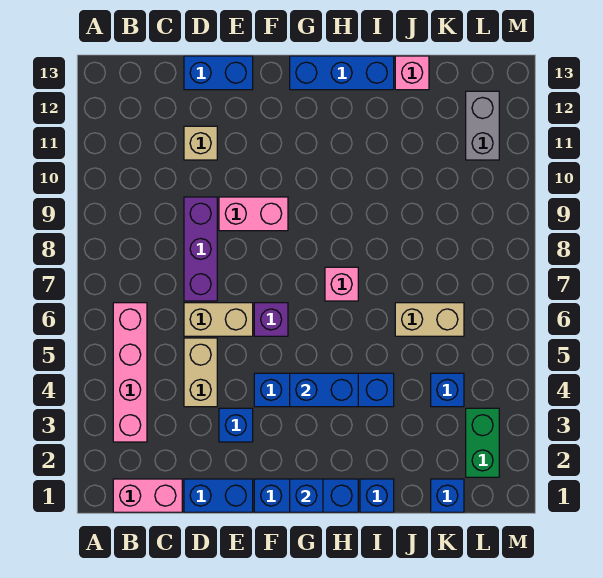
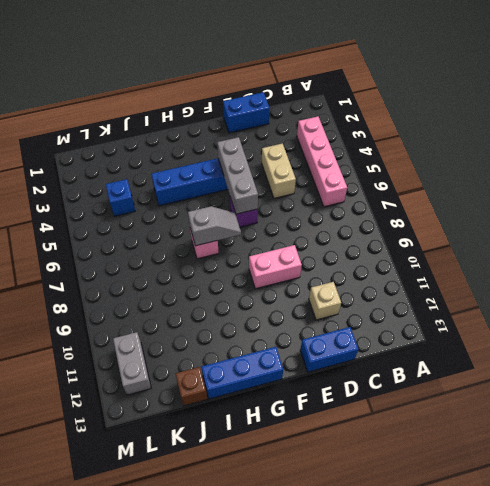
grey brick F4:F6 level 2 -> none
grey slope G7:H7 level 2 top H -> none
brown brick J13 level 1 -> pink brick J13 level 1
none -> pink brick B1:C1 level 1
none -> tan brick D6:E6 level 1
none -> purple brick D7:D9 level 1

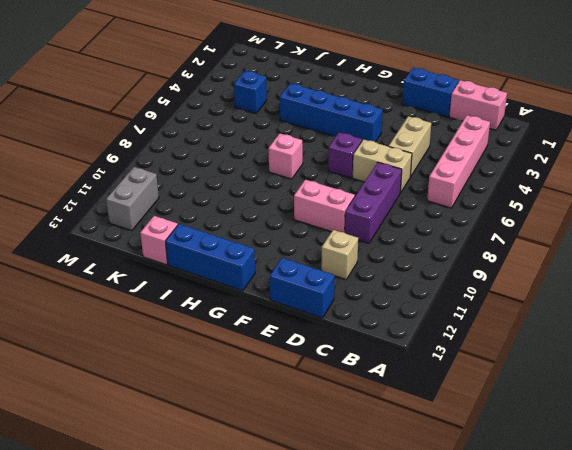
none -> blue brick E3 level 1
none -> blue brick F1:H1 level 1
none -> blue brick I1 level 1

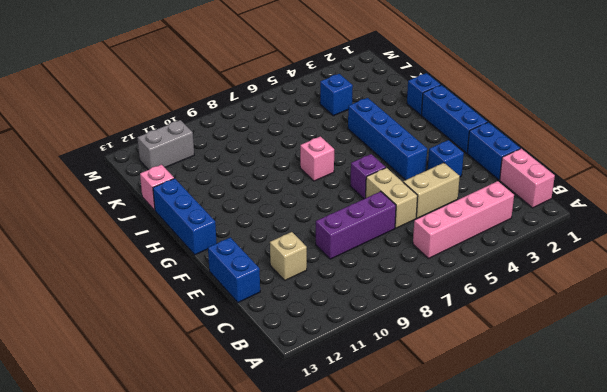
none -> pink brick E9:F9 level 1
none -> tan brick J6:K6 level 1
none -> blue brick K1 level 1

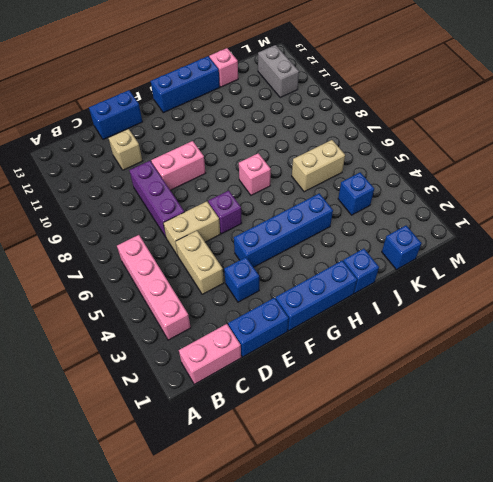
none -> green brick L2:L3 level 1
none -> blue brick G1 level 2
none -> blue brick G4:H4 level 2

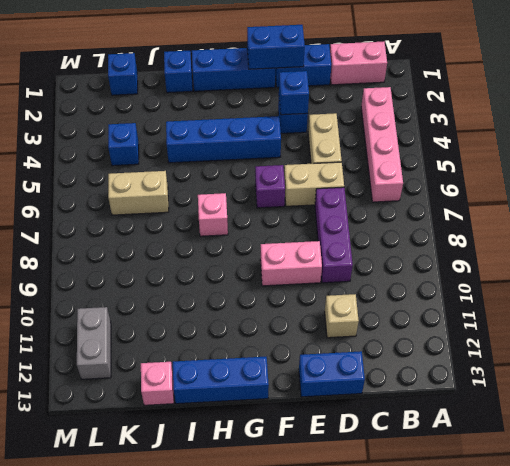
blue brick E1:F1 level 2 -> blue brick G4:H4 level 2
blue brick E3 level 2 -> blue brick G1 level 2
none -> green brick L2:L3 level 1

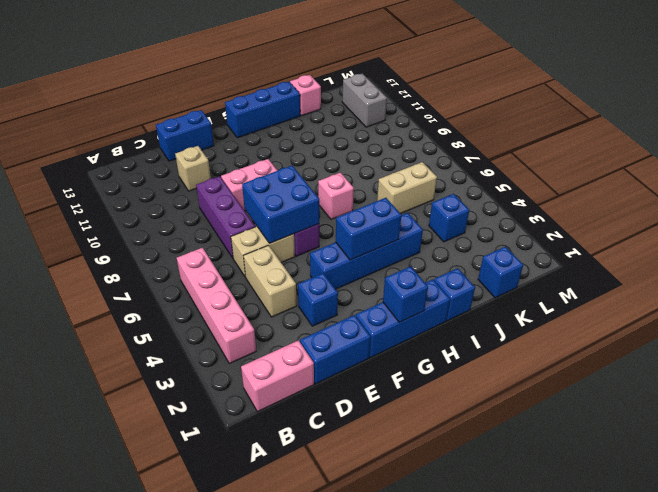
blue brick E6:F7 level 2 -> none
none -> green brick L2:L3 level 1

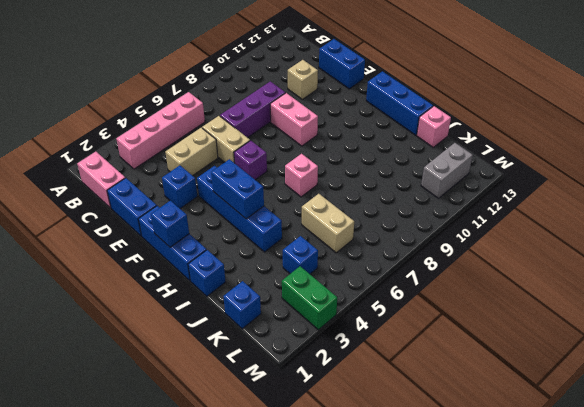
green brick L3:M3 level 1 -> green brick L2:L3 level 1

